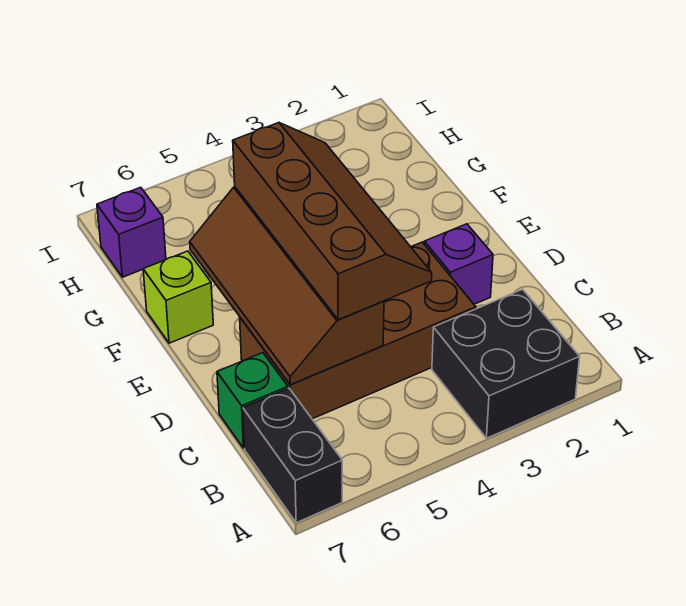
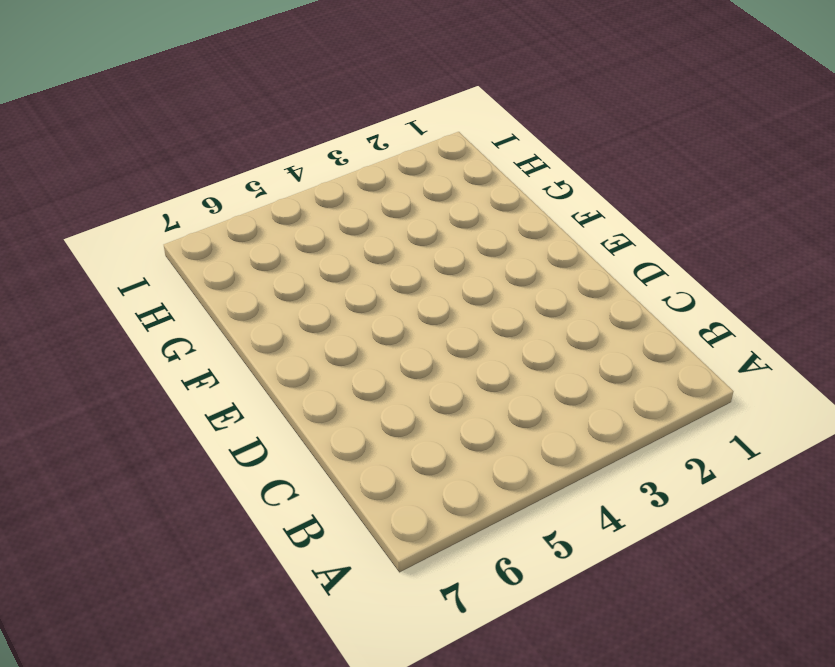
none -> black brick A2:B3 level 1
none -> black brick A7:B7 level 1

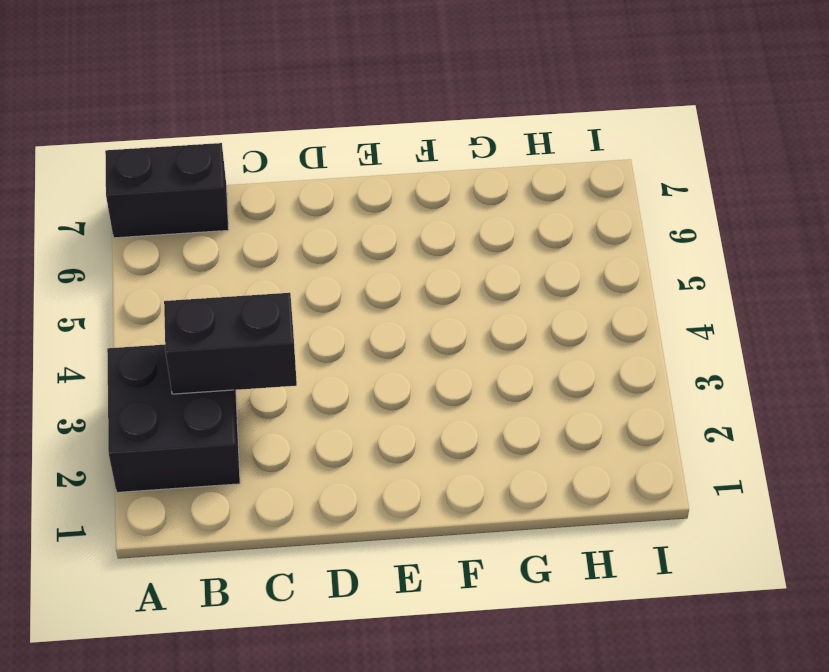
black brick B3:C3 level 2 -> none
none -> brown brick C3:D6 level 1
none -> green brick C7 level 1

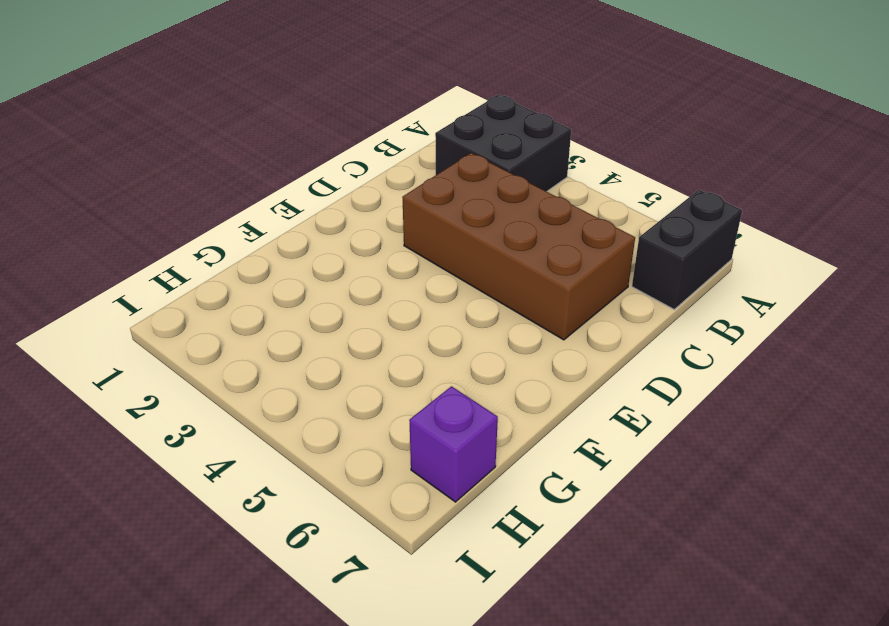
none -> green brick C7 level 1
none -> purple brick D2 level 1

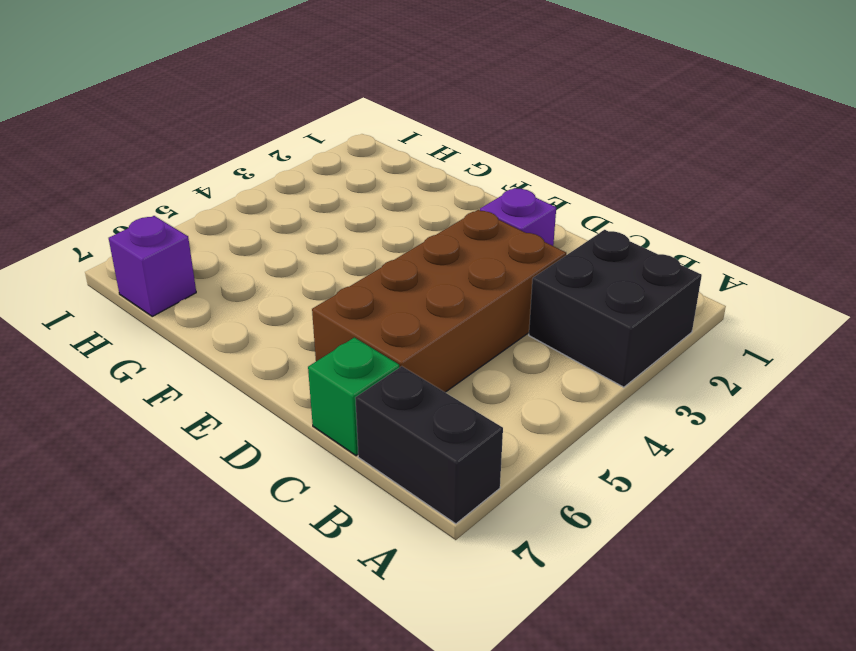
none -> lime brick F7 level 1
none -> brown slope C5:F6 level 2 top 5

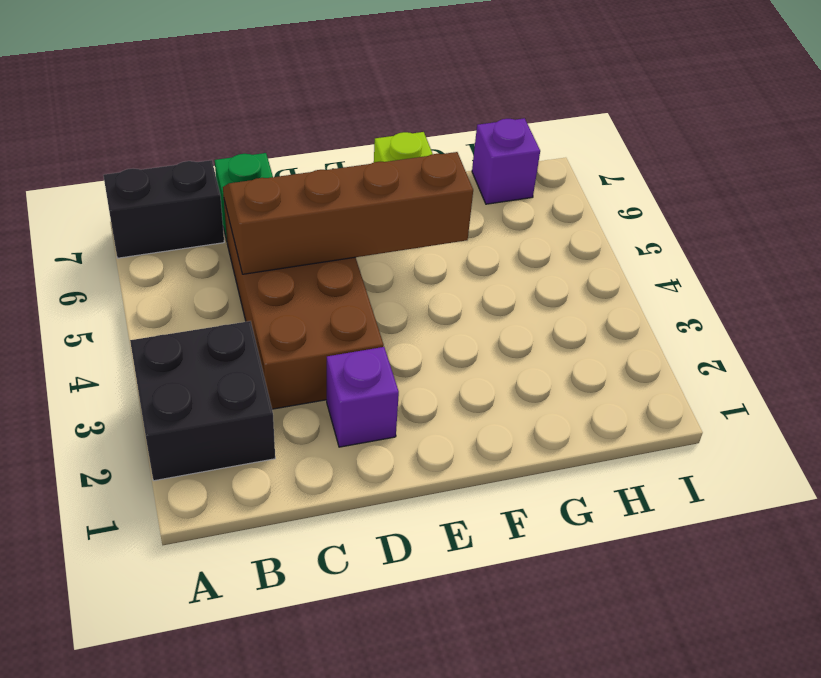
none -> brown slope C4:F5 level 3 top 5

